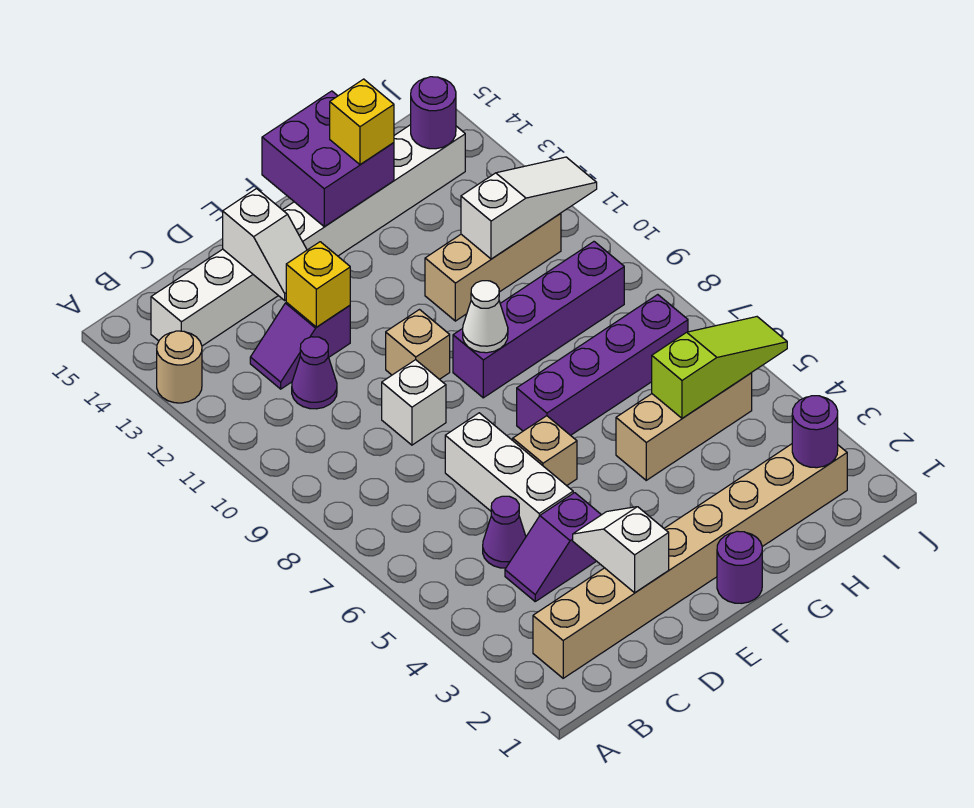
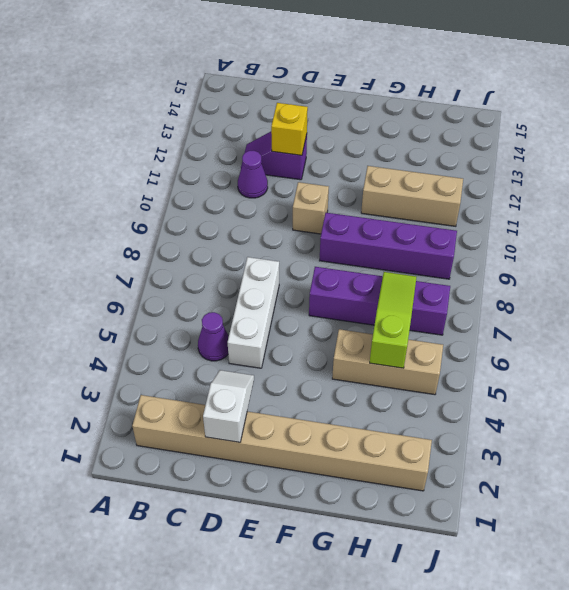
lime slope H5:H7 level 2 top 5 -> lime slope H5:J5 level 2 top H
none -> tan round brick A13 level 1
none -> white brick B14:I14 level 1
none -> purple slope C4:D4 level 1 top D

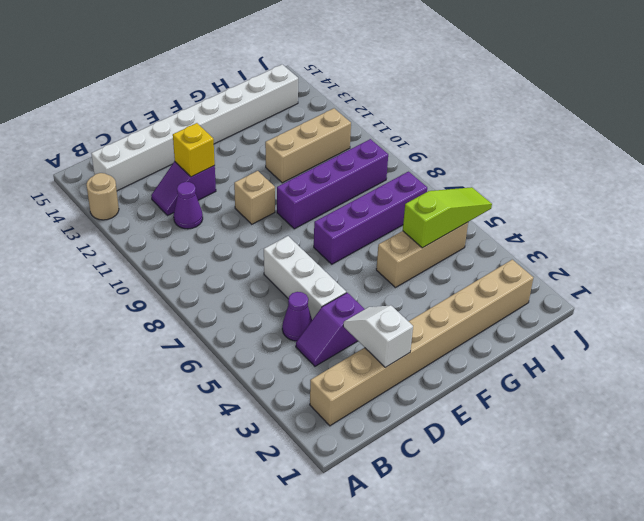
none -> white brick D9 level 1
none -> tan brick E6 level 1
none -> purple round brick F1 level 1

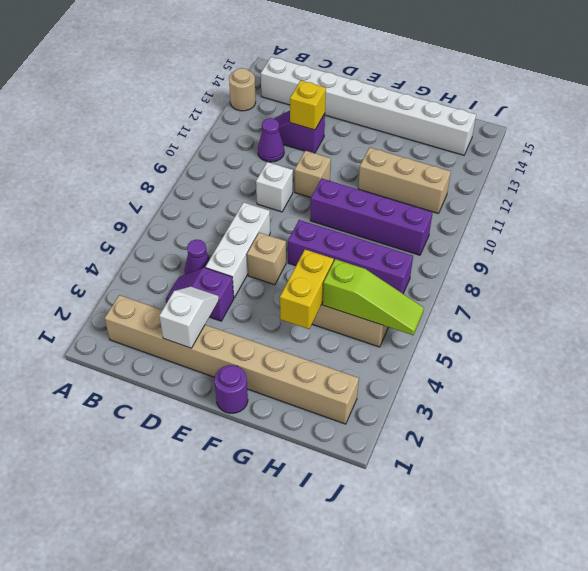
yellow brick G4:G5 level 2 -> none
none -> white slope D13:D14 level 2 top 14
none -> white cone F9 level 2
none -> purple brick F14:G15 level 2

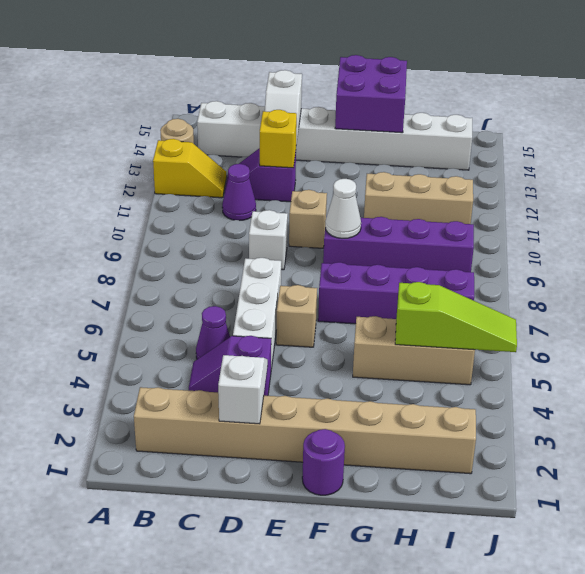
yellow slope A12:B12 level 1 top A -> none
none -> white slope H11:J11 level 2 top H
none -> purple round brick I2 level 2
none -> purple round brick I14 level 2

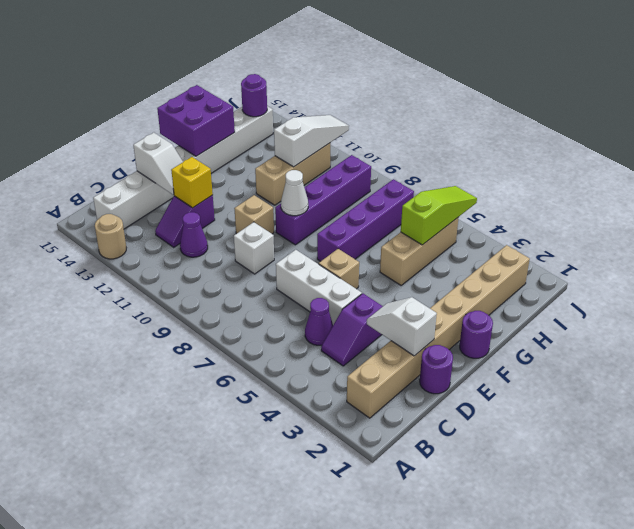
purple round brick D1 level 1 -> purple round brick I2 level 2
none -> yellow brick G14 level 3

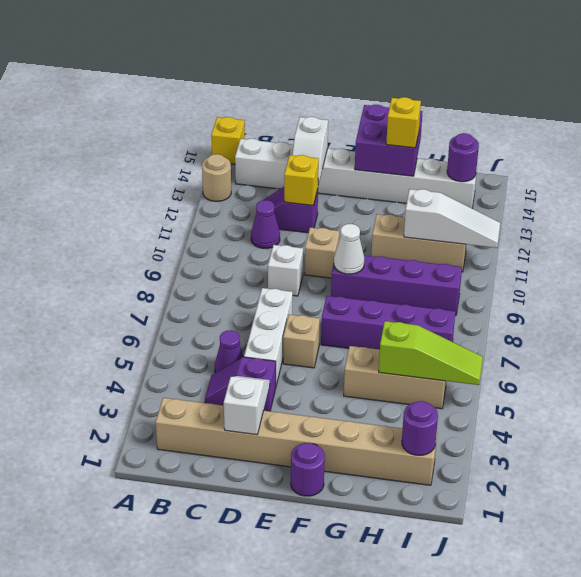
yellow brick A15 level 1 -> none

